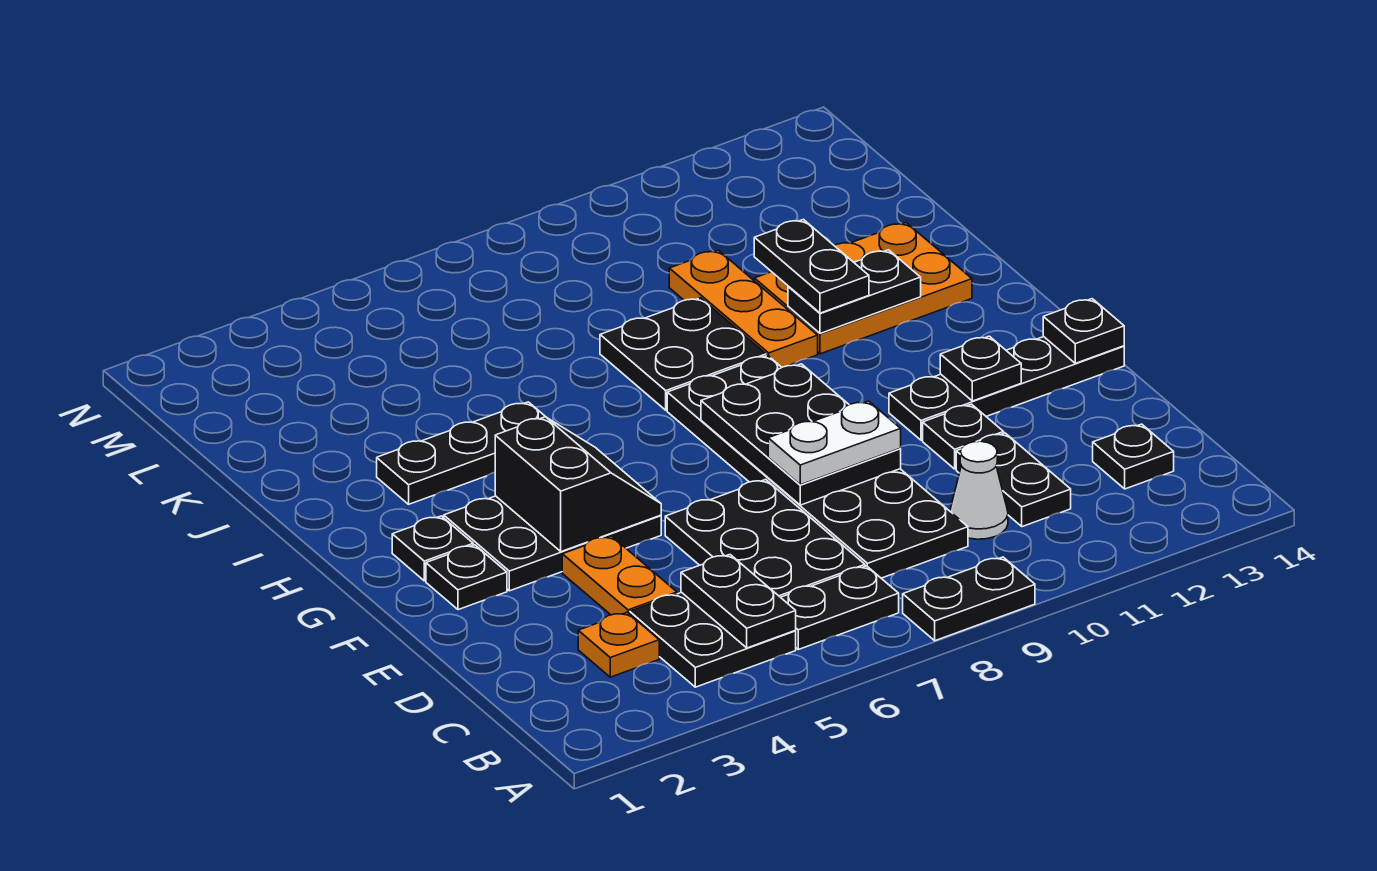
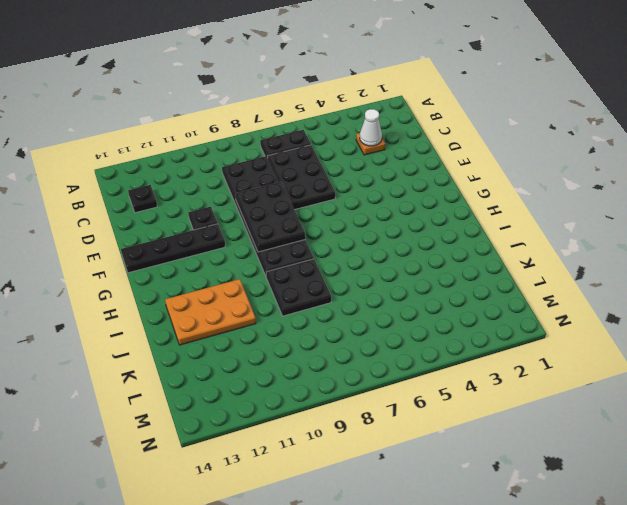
white cone C3 level 2 -> white cone C10 level 1
none -> black plate A8:A9 level 1
none -> black plate B4:C5 level 1
none -> black plate C11:D11 level 1

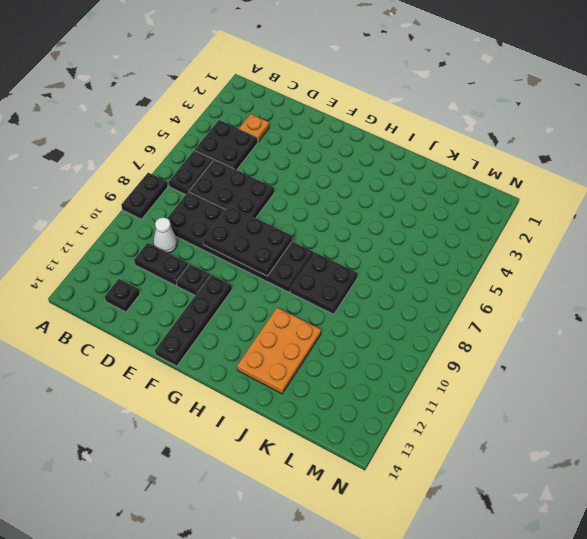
none -> orange plate D4:E4 level 1
none -> black plate F2 level 1
none -> black plate F3:G5 level 1

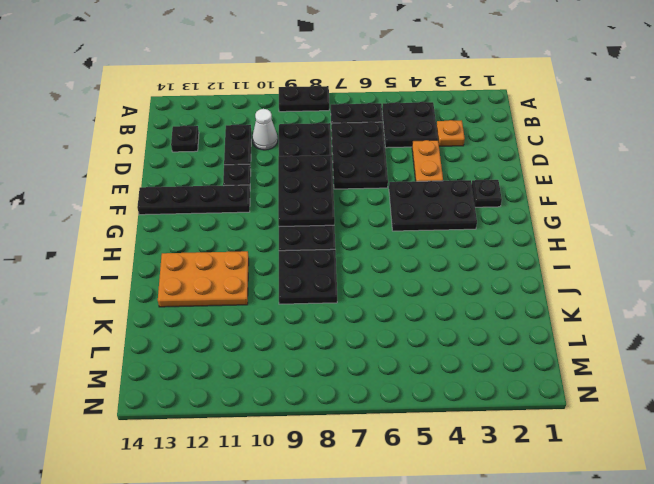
none -> black plate G2 level 1
none -> black plate I3:I5 level 1
none -> orange plate I10:K10 level 1

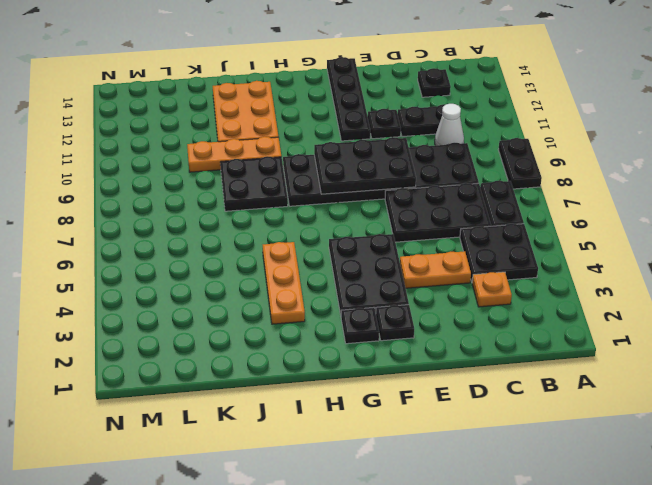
orange plate I3:I5 level 1 -> black plate I3:I5 level 1
none -> black plate B5:C5 level 2
none -> black slope F4:G5 level 2 top 4
none -> black plate F12 level 2

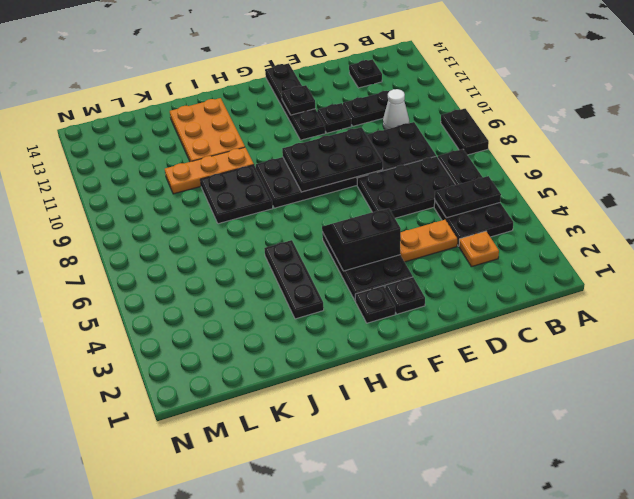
none -> black plate F14 level 2
none -> black plate I11:I12 level 2
none -> white plate E8:E9 level 3

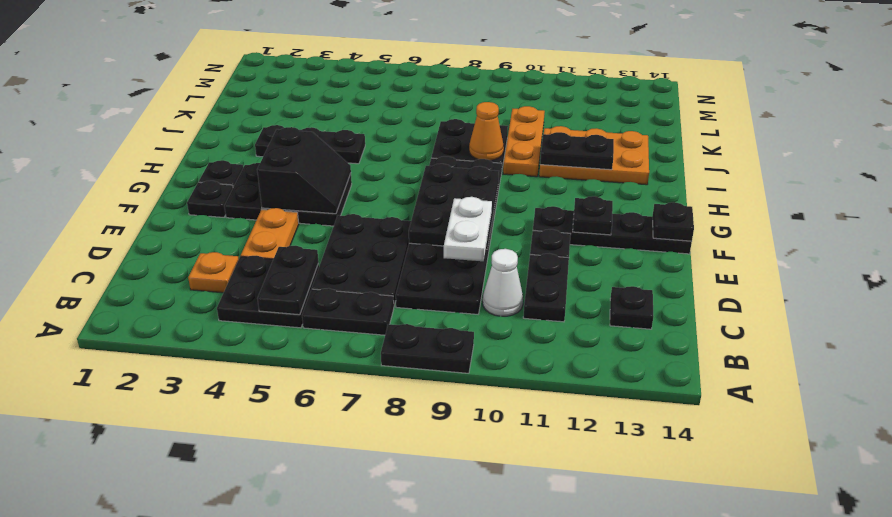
white plate D9:E9 level 3 -> white plate E8:E9 level 3
orange cone I9 level 2 -> none
none -> black plate I11:J11 level 3

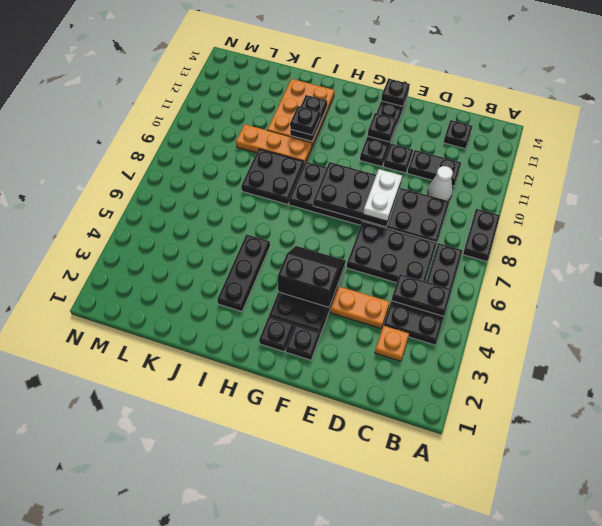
black plate I11 level 3 -> black plate I11:J11 level 3

